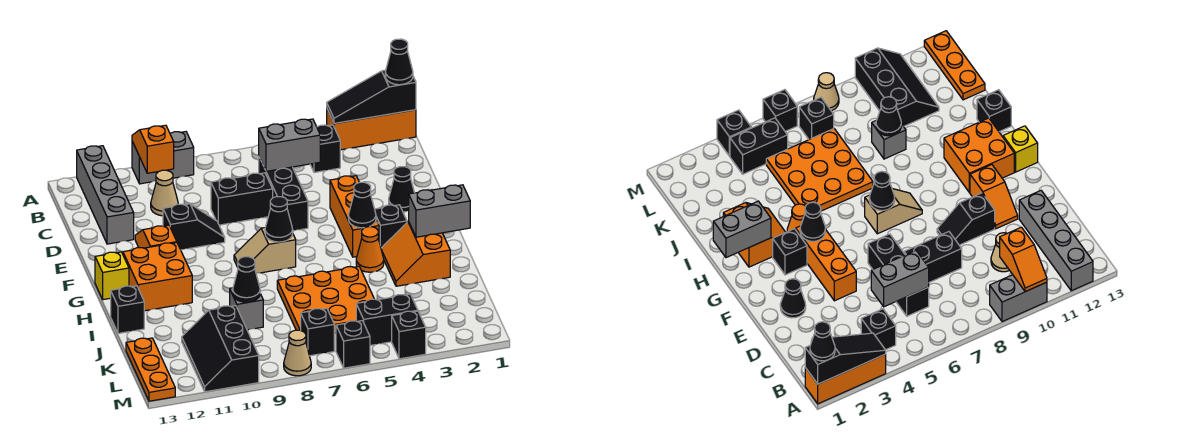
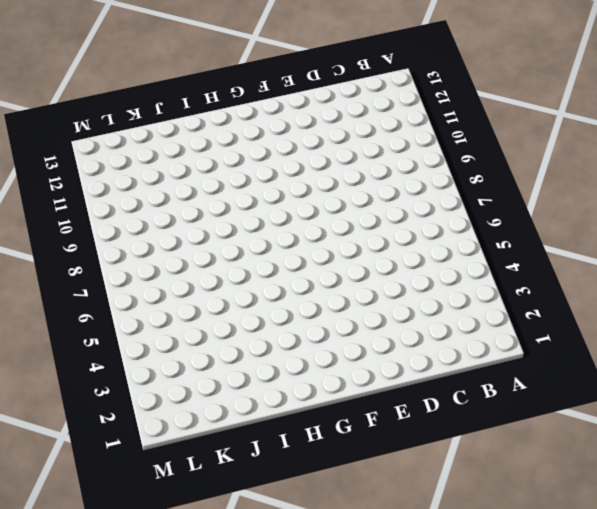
none -> orange brick A1:A3 level 1
none -> grey brick A9:A10 level 1
none -> grey brick A12:D12 level 1
none -> black brick B4 level 1

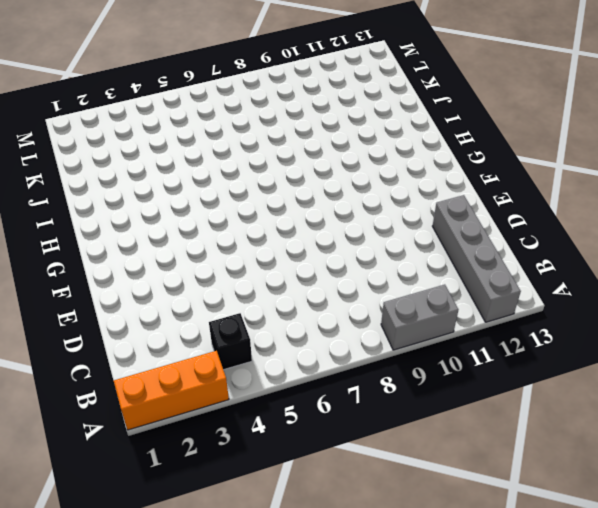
none -> black brick C6:E6 level 1
none -> tan cone C10 level 1
none -> black brick D7:D8 level 1
none -> black cone E2 level 1

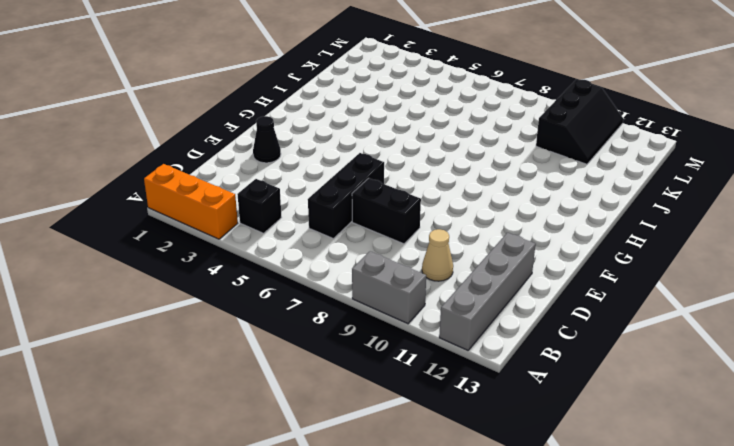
none -> orange brick E4:G4 level 1
none -> black slope E9:E10 level 1 top 10
none -> orange slope E11:F11 level 1 top F
none -> black brick G3 level 1

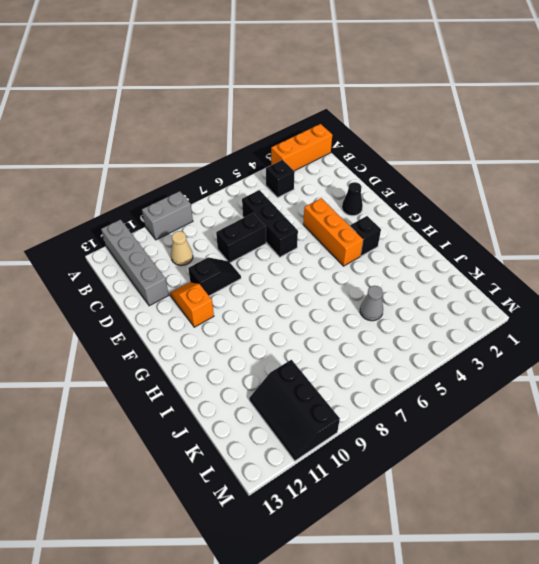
grey cone J5 level 1 -> orange plate I5:K7 level 1
none -> tan slope G7:G8 level 1 top 7
none -> orange brick G11:H12 level 1
none -> yellow brick G13 level 1
none -> orange slope H2:I3 level 1 top 2

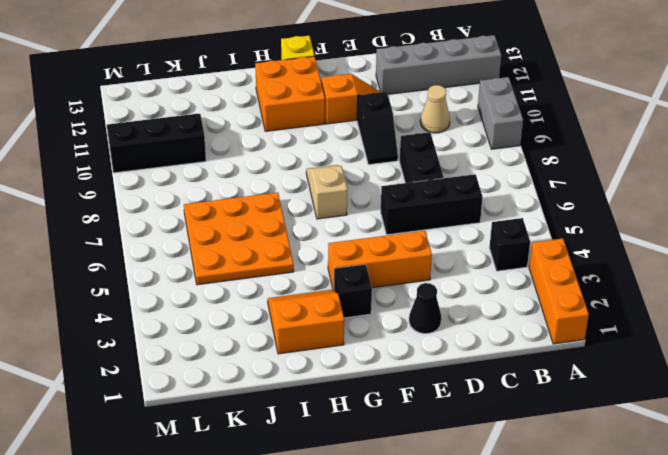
none -> orange cone H4 level 1
none -> black brick I13 level 1
none -> grey brick J9 level 1
none -> orange plate K13:M13 level 1

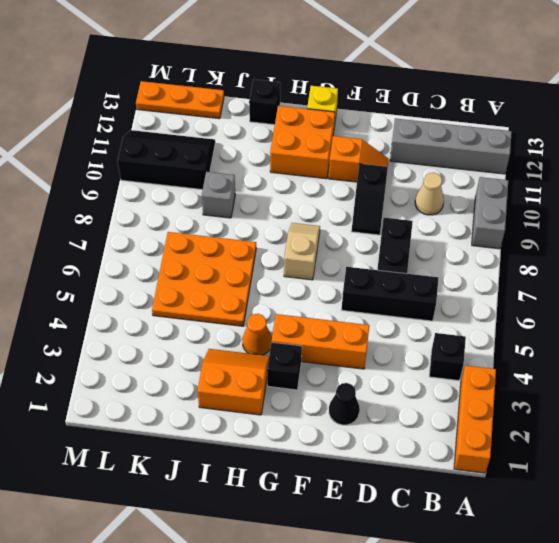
none -> black brick L4:L5 level 1
none -> black brick L7 level 1
none -> black brick M4 level 1
none -> black brick M6 level 1

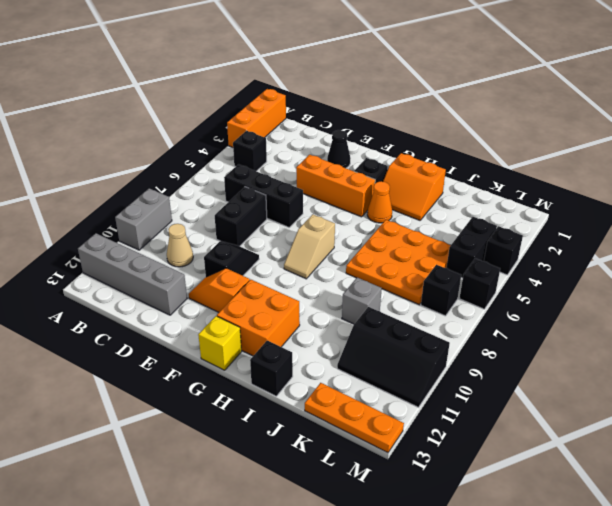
none -> tan cone M8 level 1
none -> black slope A1:A3 level 2 top 1
none -> orange slope A10:B10 level 2 top B
none -> grey brick C5:C6 level 2

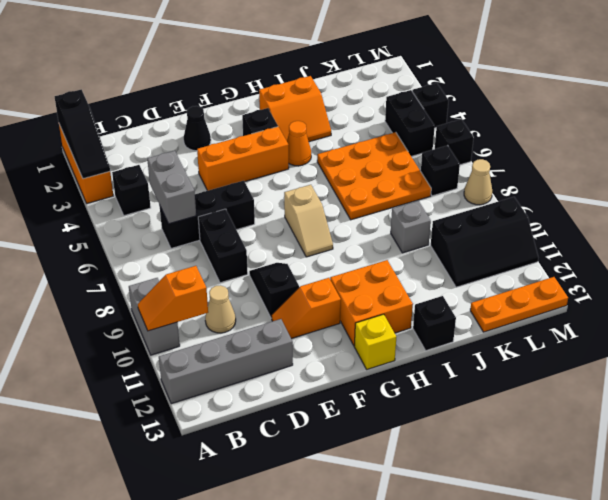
none -> black cone G4 level 2
none -> black cone G7 level 2
none -> grey brick H1:H2 level 2
none -> black cone J9 level 2

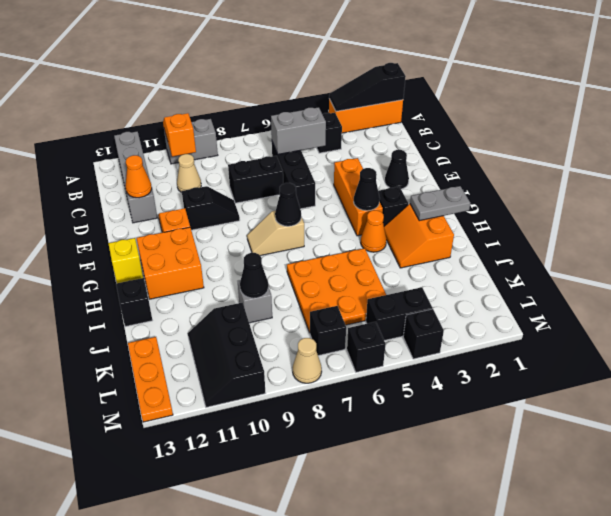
orange cone D12 level 2 -> none
grey plate H1:H2 level 2 -> grey brick H1:H2 level 2
none -> black cone A1 level 3

